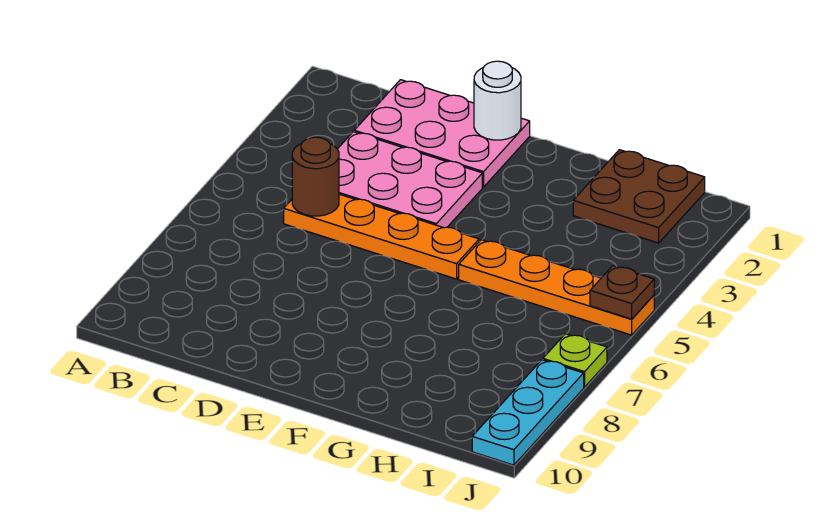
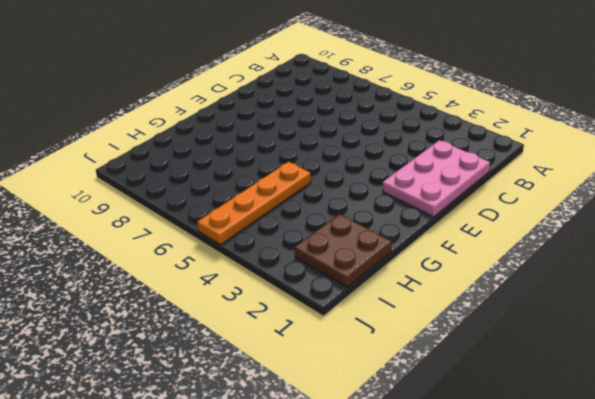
none -> pink plate C3:E4 level 1
none -> orange plate C5:F5 level 1

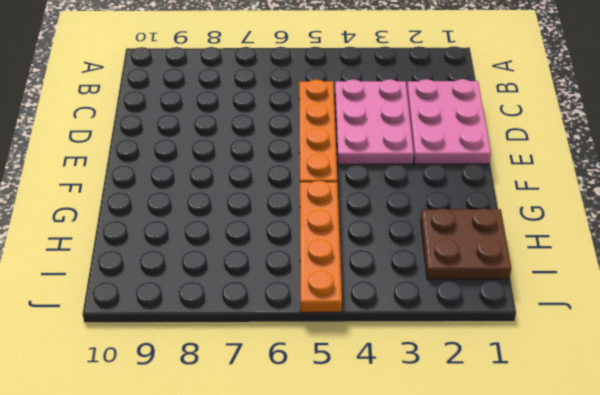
none -> lime plate J7 level 1
none -> cyan plate J8:J10 level 1

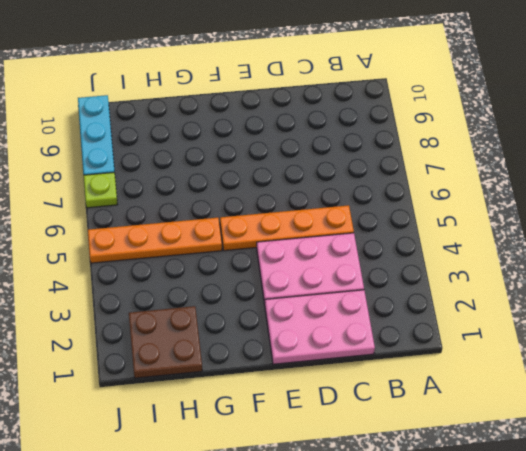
none -> brown round brick C5 level 2
none -> white round brick E1 level 2

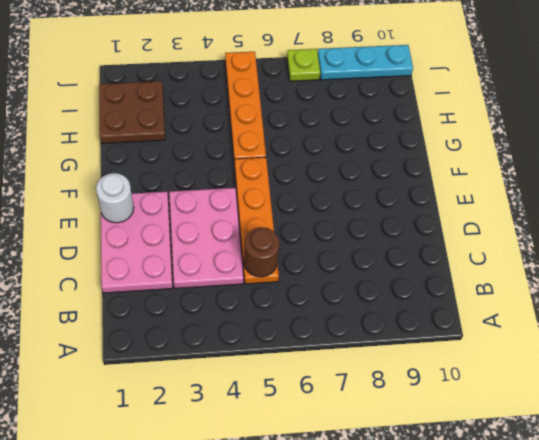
none -> brown plate J5 level 2

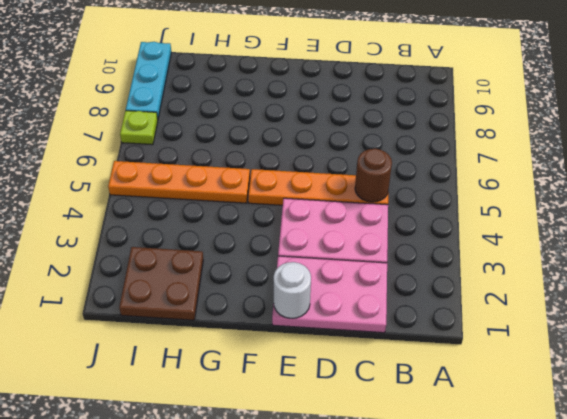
none -> brown plate J5 level 2

